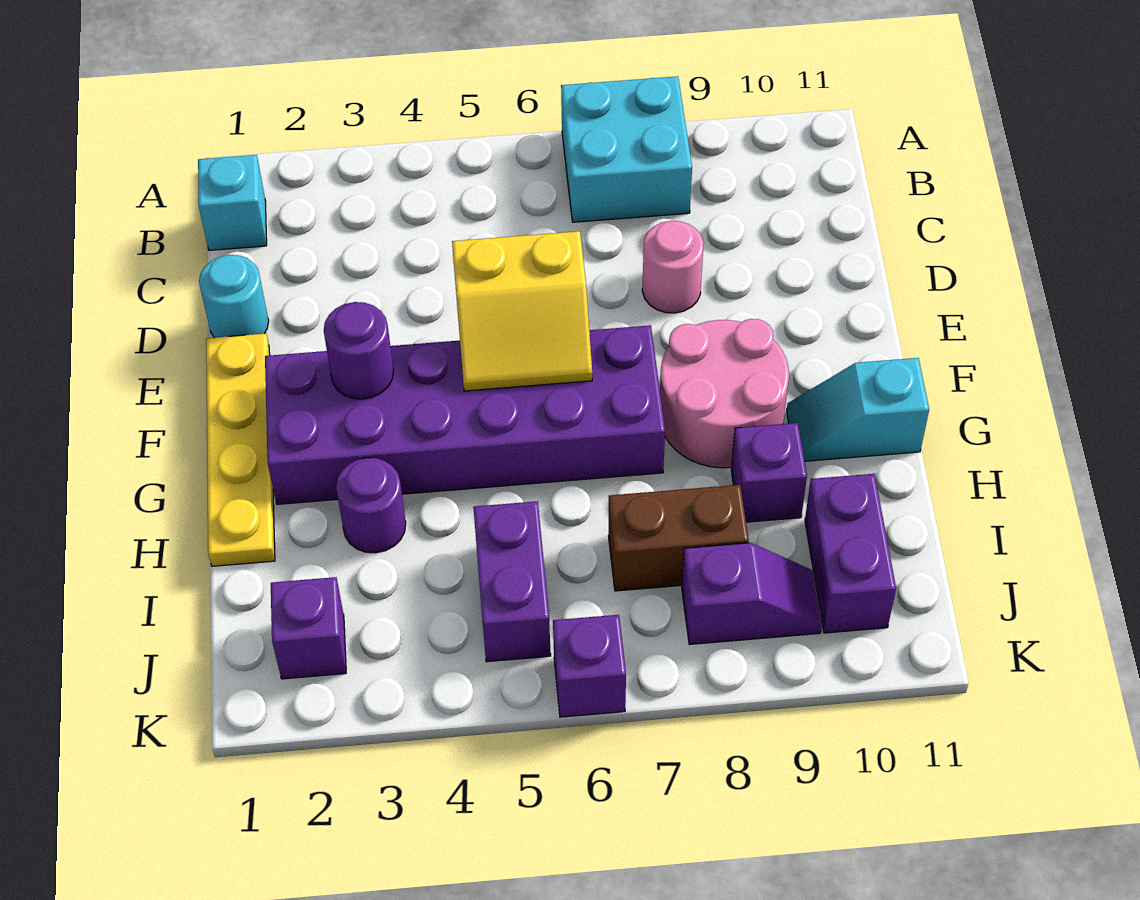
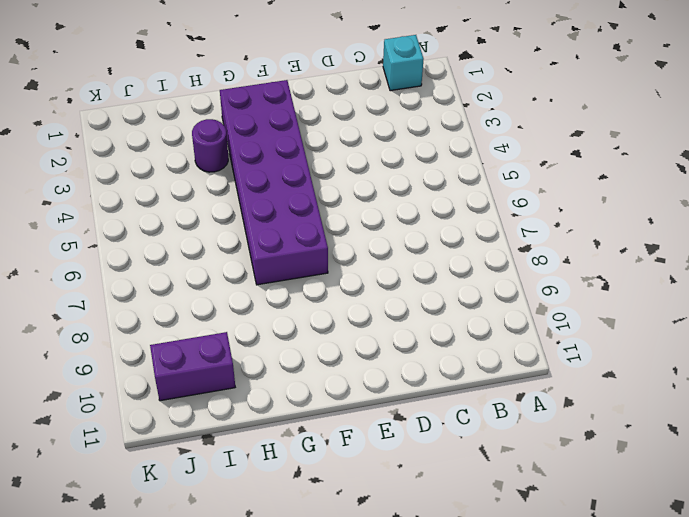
none -> cyan brick A7:B8 level 1
none -> cyan round brick D1 level 1
none -> pink round brick D8 level 1

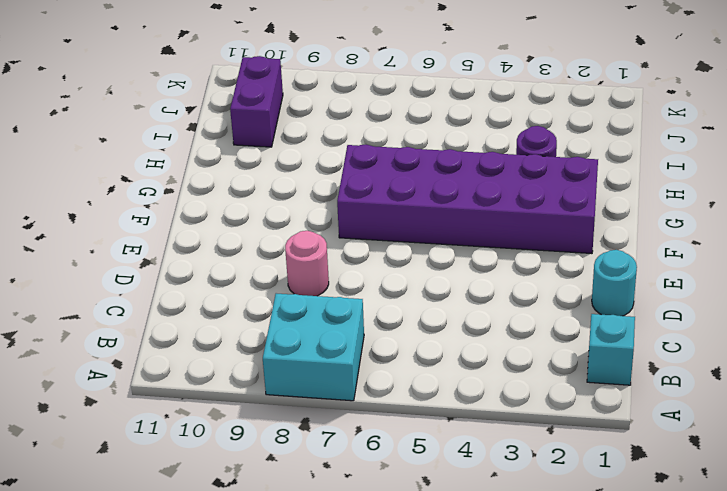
none -> yellow plate E1:H1 level 1
none -> pink round brick F8:G9 level 1
none -> cyan slope G10:G11 level 1 top 11

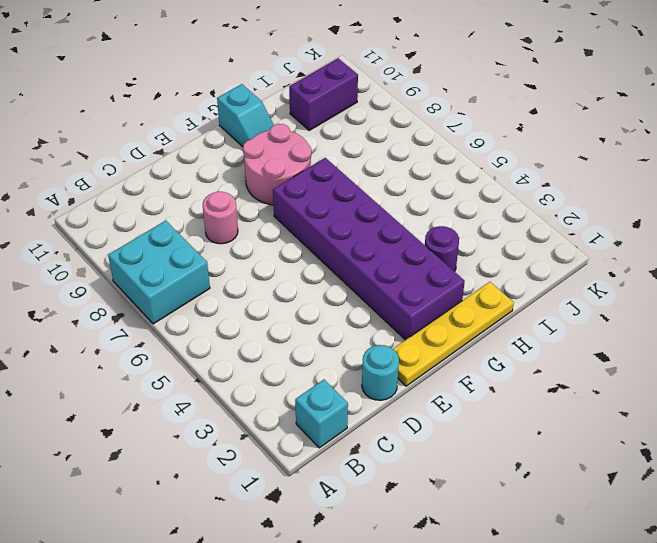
none -> purple brick H9 level 1
none -> purple brick I5:J5 level 1
none -> brown brick I7:I8 level 1

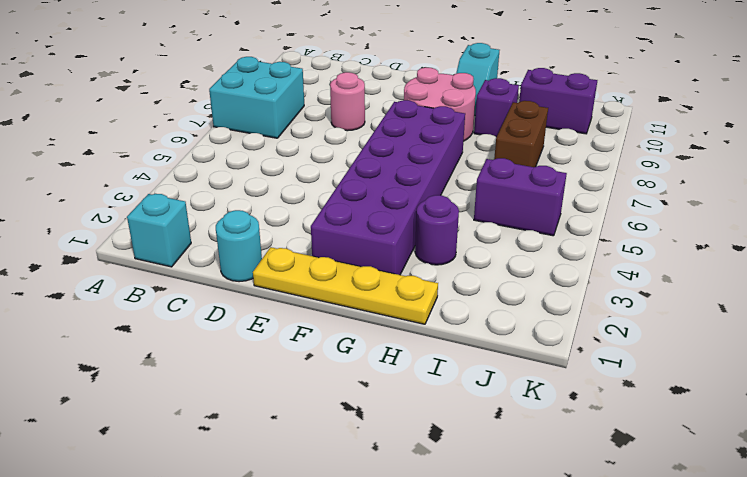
none -> purple brick J2 level 1
none -> purple slope J8:J9 level 1 top 8
none -> purple brick K6 level 1

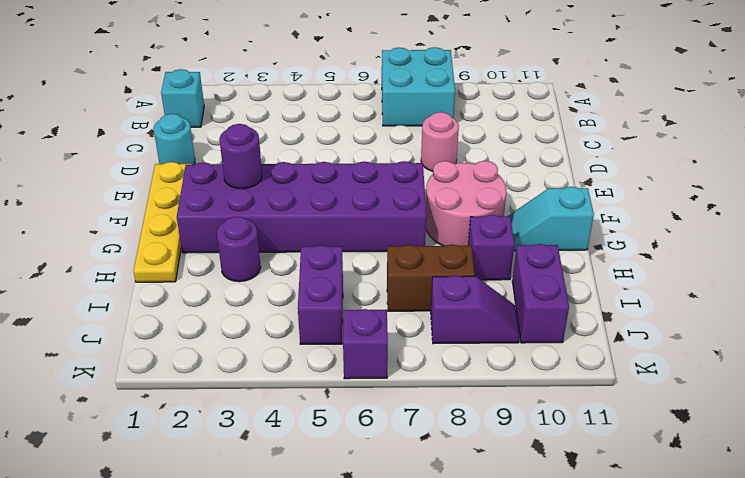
none -> purple brick J2 level 1
none -> yellow slope E5:F6 level 2 top E

